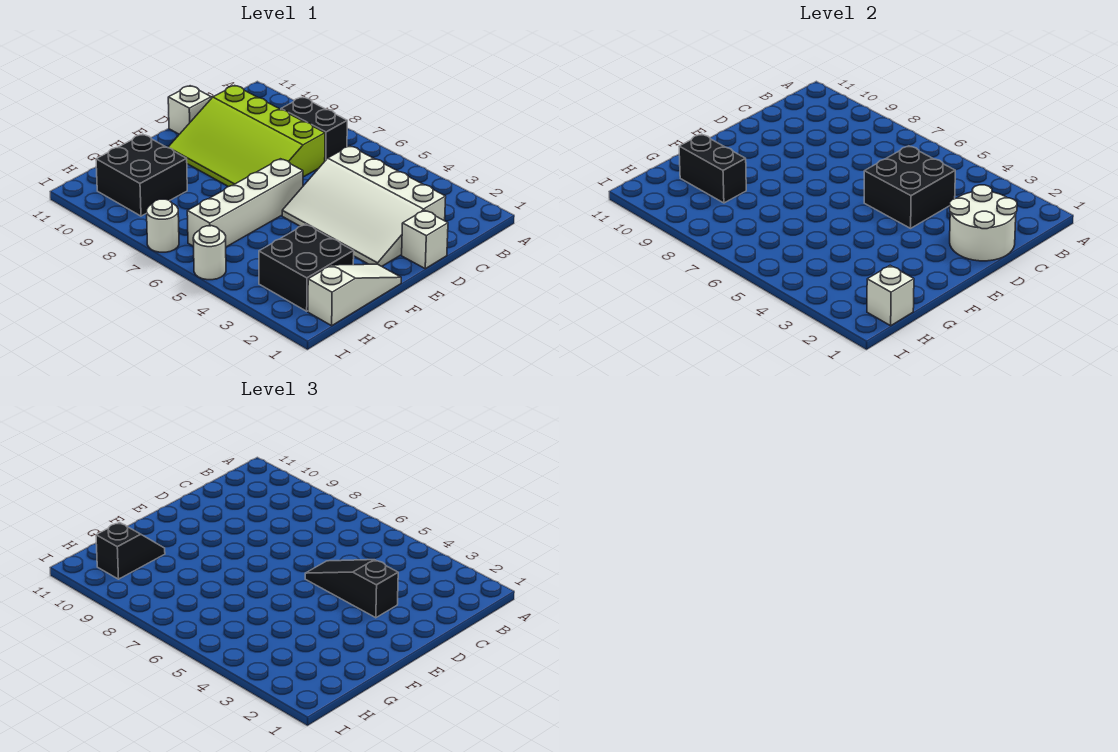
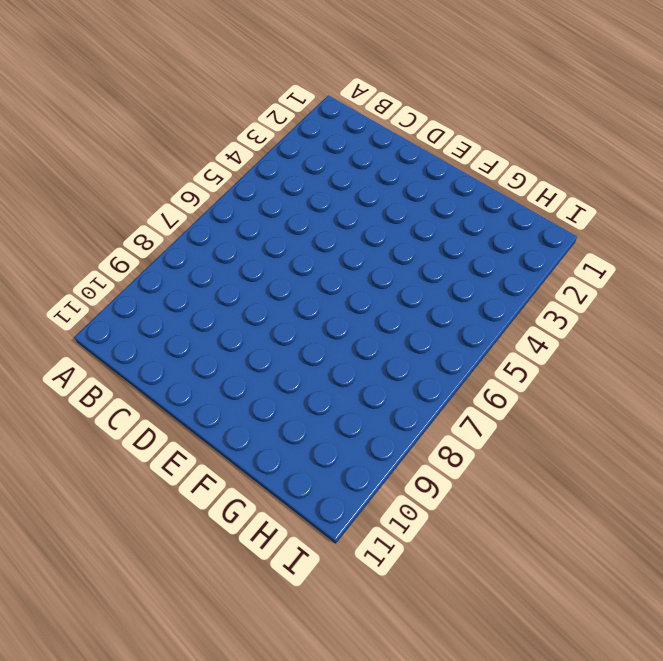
none -> black brick B7:B8 level 1
none -> white slope C2:E5 level 1 top C
none -> lime slope C7:E10 level 1 top C

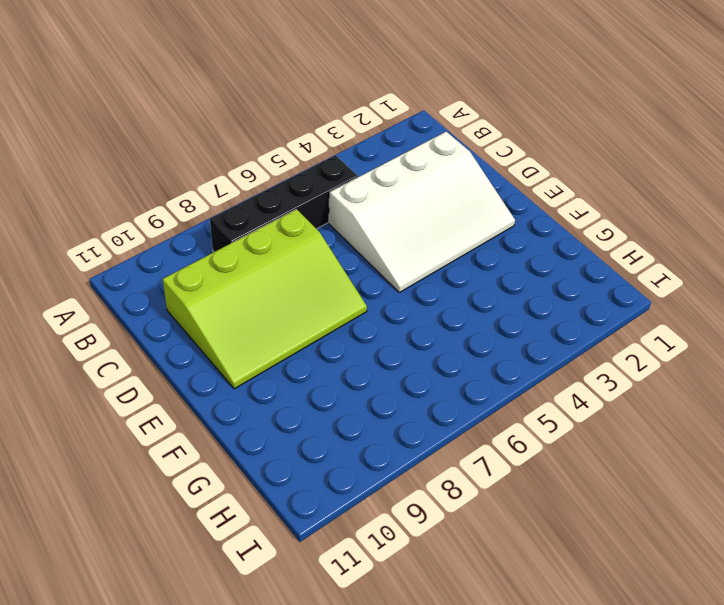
black brick B5:B8 level 1 -> black brick B7:B8 level 1
none -> white brick D1 level 1
none -> white brick D11 level 1
none -> white brick E6:H6 level 1

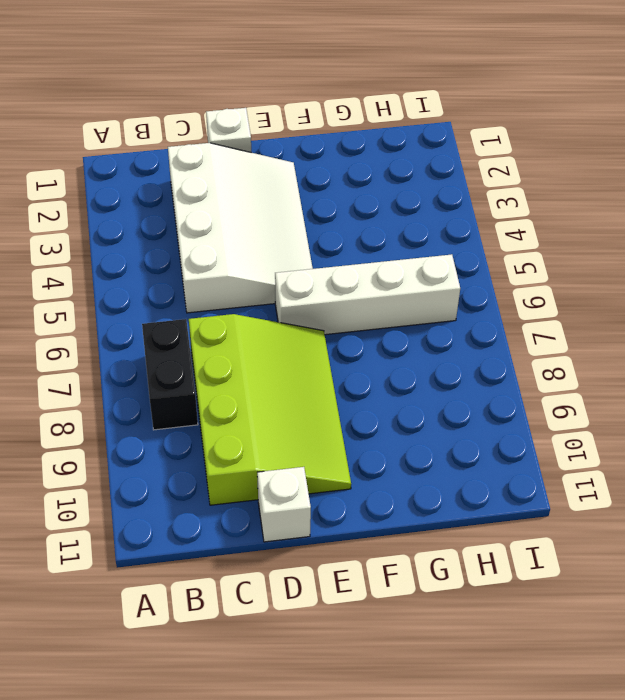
none -> white slope F1:H1 level 1 top H
none -> black brick G2:H3 level 1
none -> black brick G9:H10 level 1

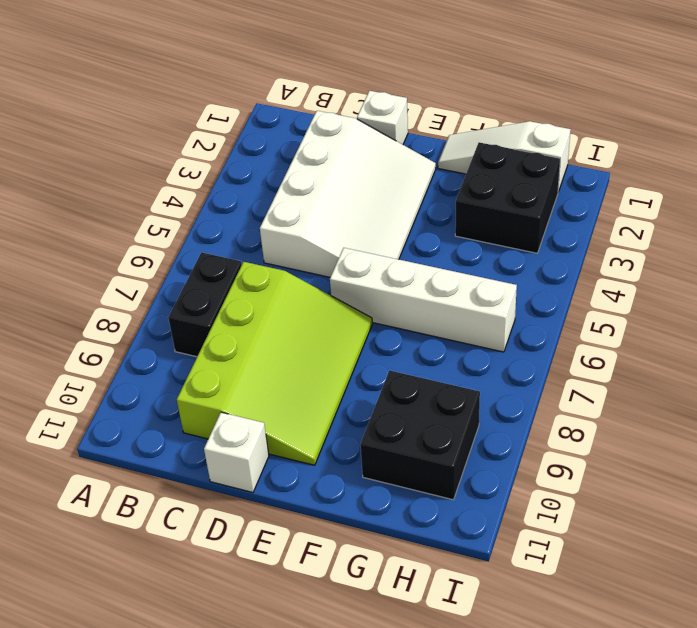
none -> white round brick I5 level 1
none -> white round brick I7 level 1
none -> white round brick C1:D2 level 2

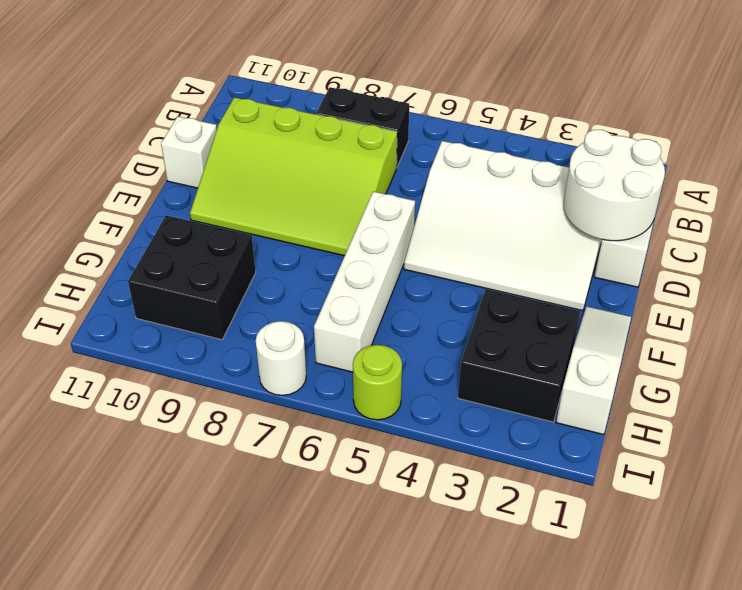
lime round brick I5 level 1 -> white round brick I5 level 1
none -> black brick C4:D5 level 2
none -> black brick G9:G10 level 2
none -> white brick H1 level 2

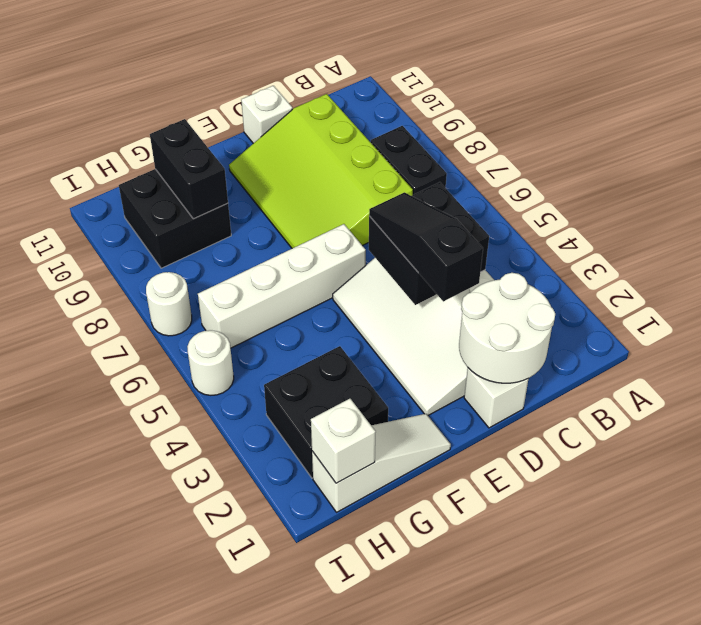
none -> black slope G10:H10 level 3 top H

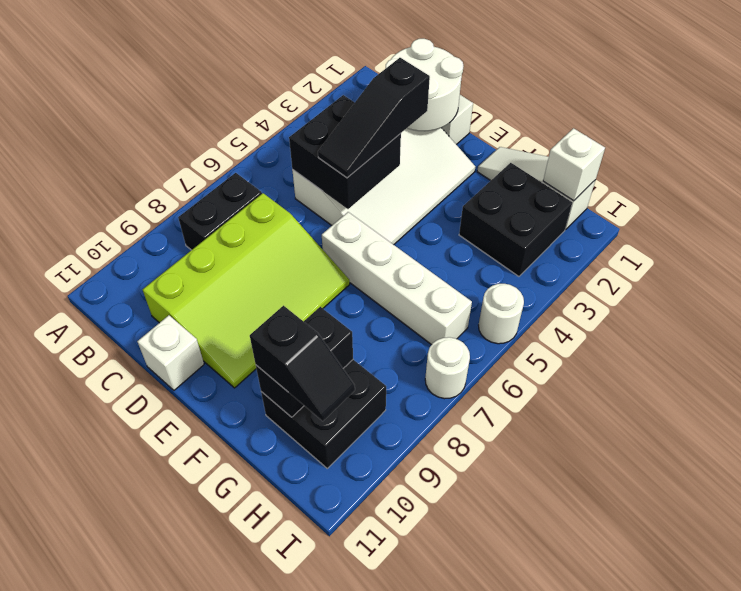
black slope G10:H10 level 3 top G -> black slope G10:H10 level 3 top H

